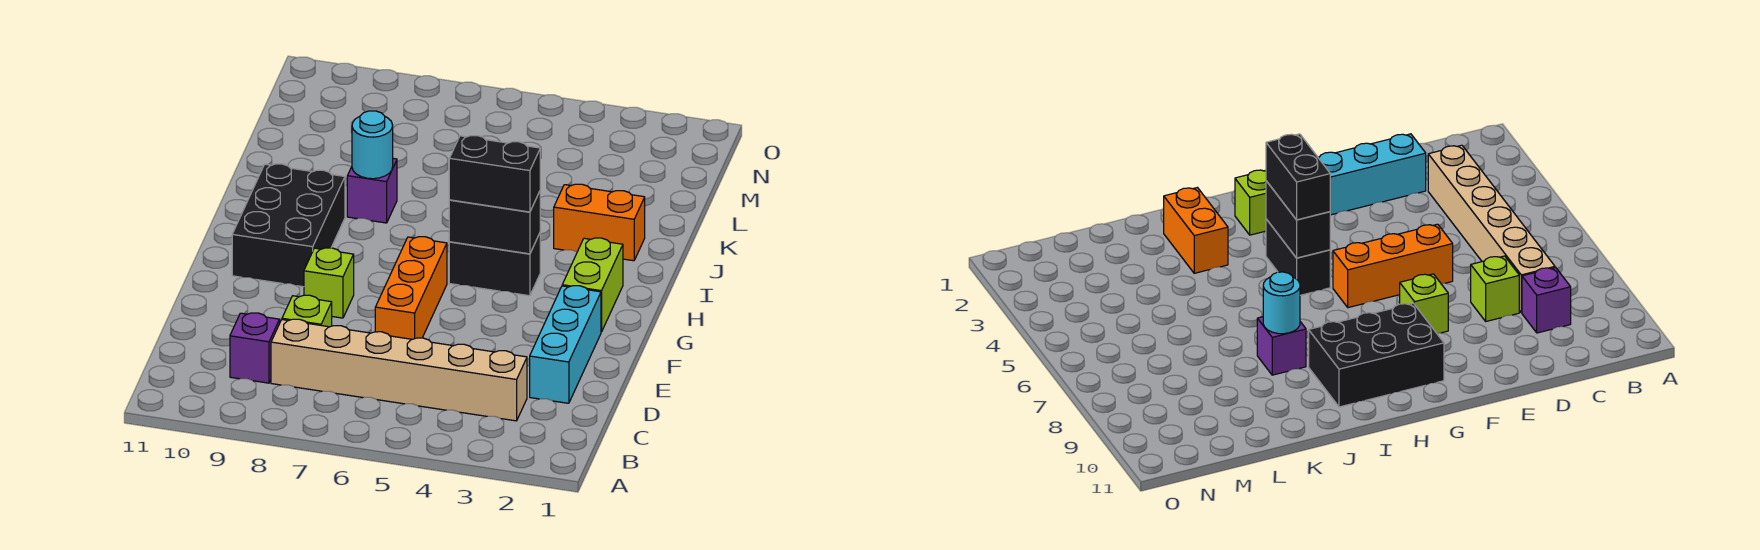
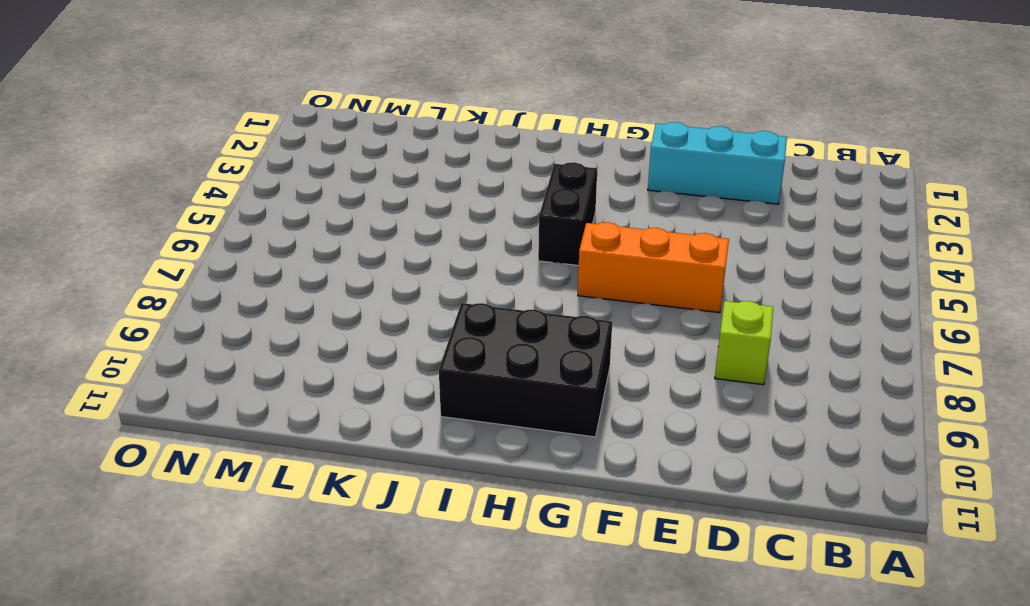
none -> tan brick C3:C8 level 1
none -> purple brick C9 level 1
none -> lime brick F8 level 1

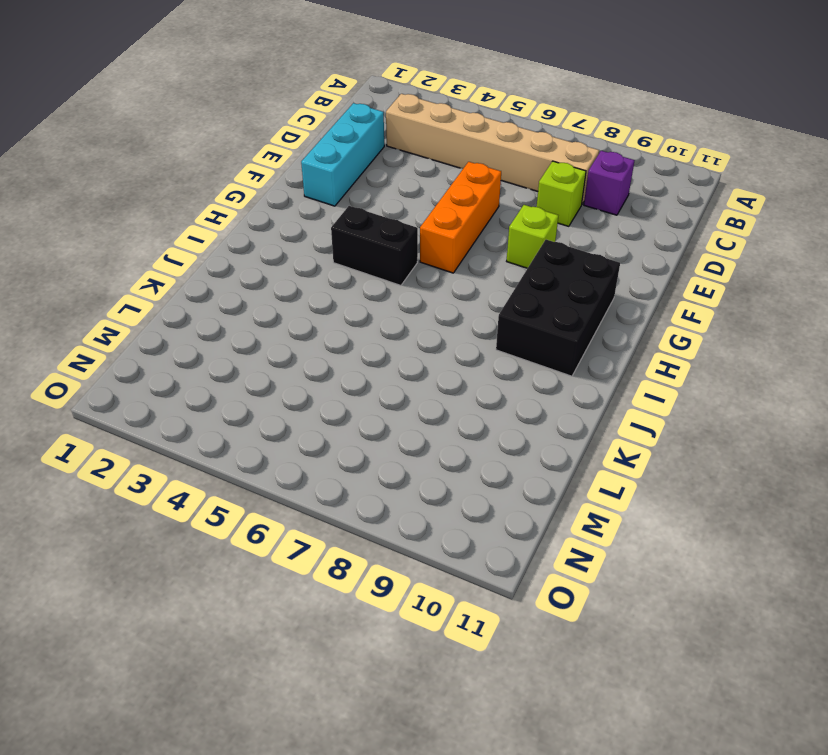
none -> lime brick G2:H2 level 1
none -> orange brick J2:J3 level 1
none -> purple brick J8 level 1

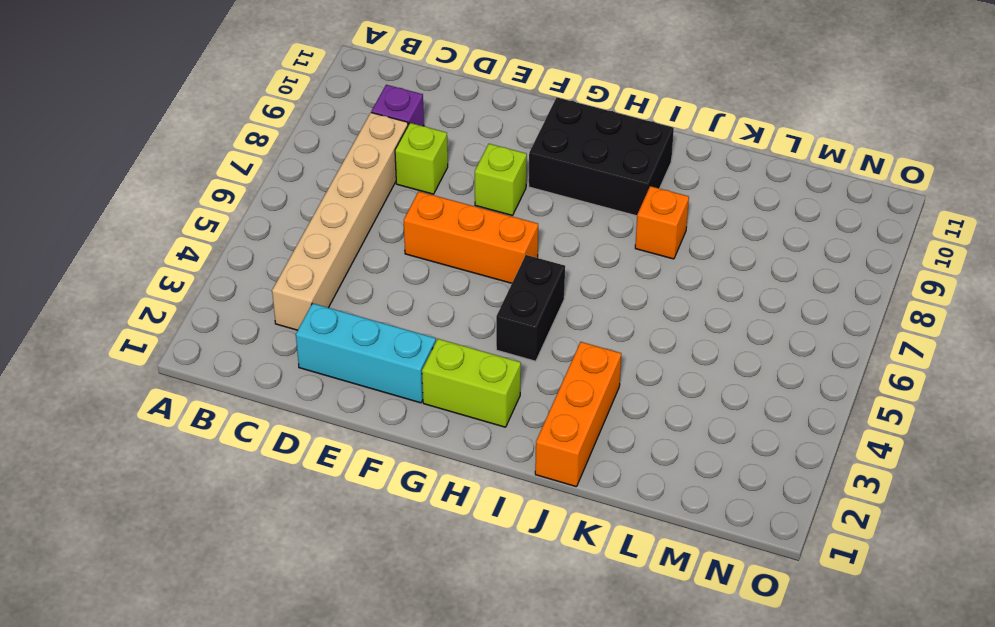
orange brick J1:J3 level 1 -> orange brick J2:J3 level 1
orange brick J8 level 1 -> purple brick J8 level 1
none -> black brick H4:H5 level 2
none -> cyan round brick J8 level 2
none -> black brick H4:H5 level 3

